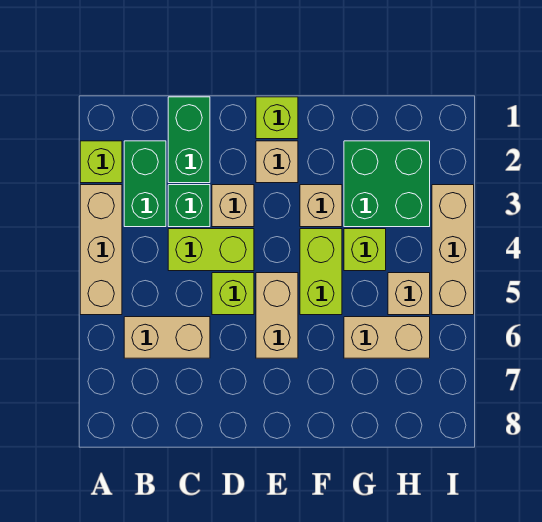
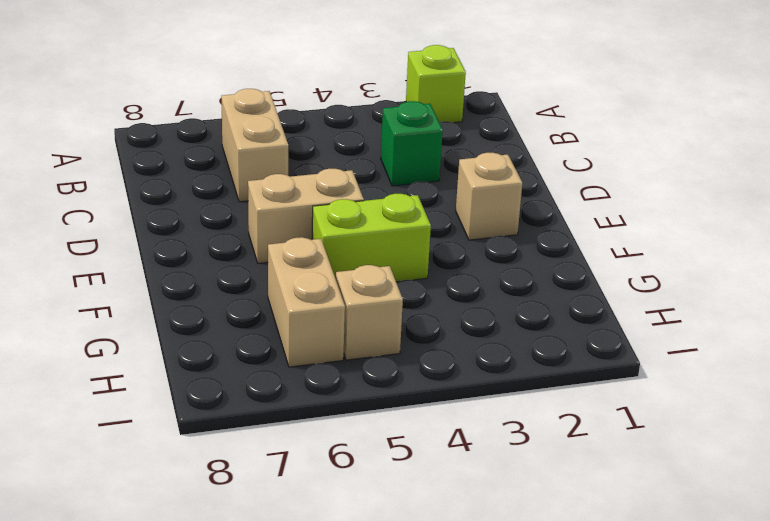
none -> tan brick A3:A5 level 1
none -> green brick B2:B3 level 1
none -> green brick C1:C2 level 1

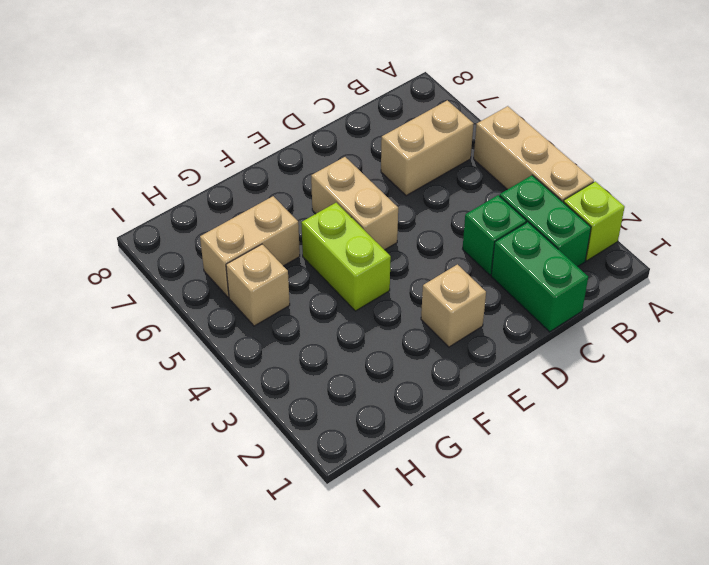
none -> lime brick C4:D4 level 1
none -> tan brick D3 level 1
none -> lime brick D5 level 1

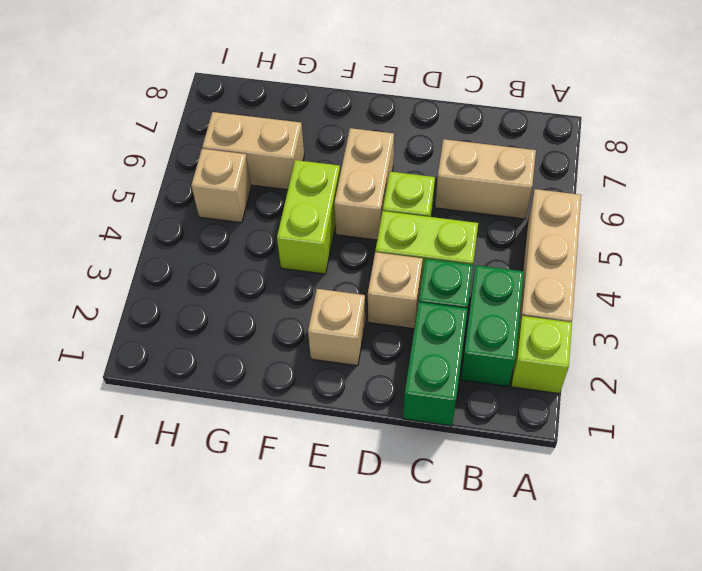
none -> lime brick E1 level 1
none -> tan brick F3 level 1
none -> green brick G2:H3 level 1

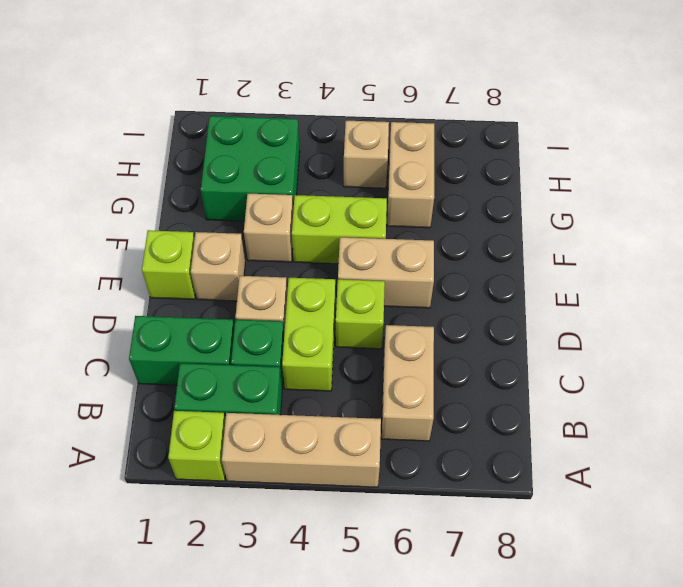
none -> lime brick G4 level 1
none -> tan brick I3:I5 level 1

